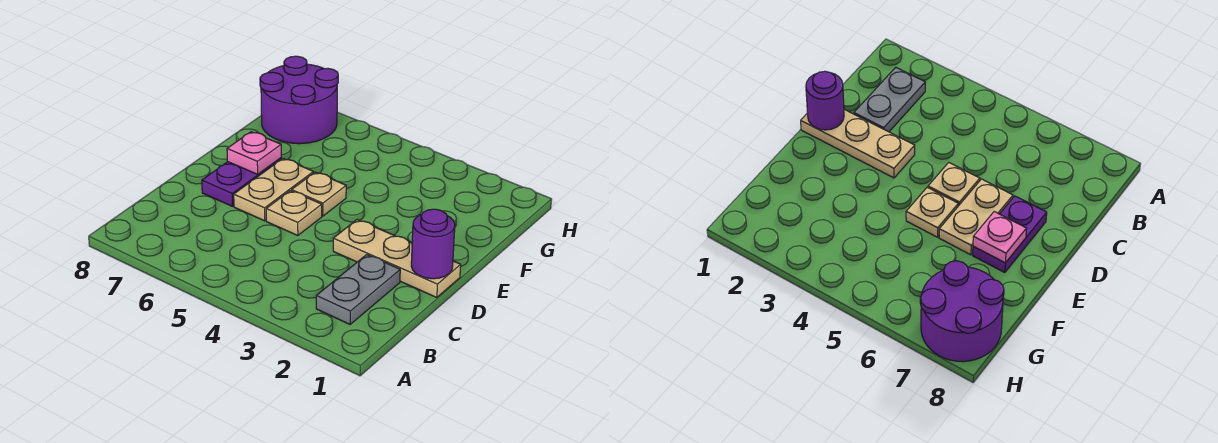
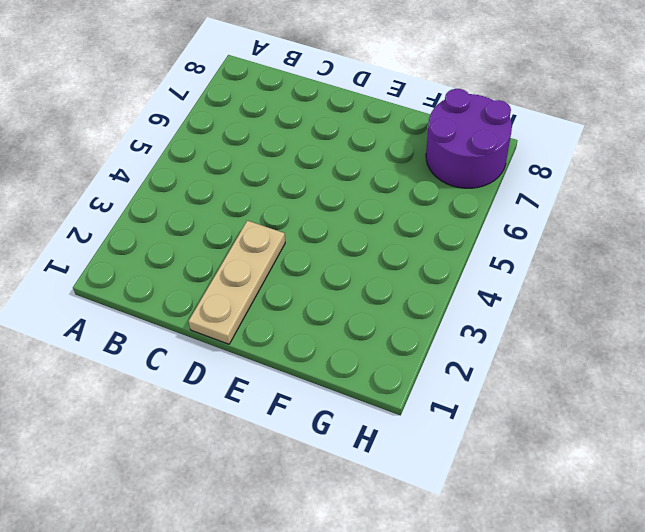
none -> grey plate B2:C2 level 1
none -> tan plate D5 level 1

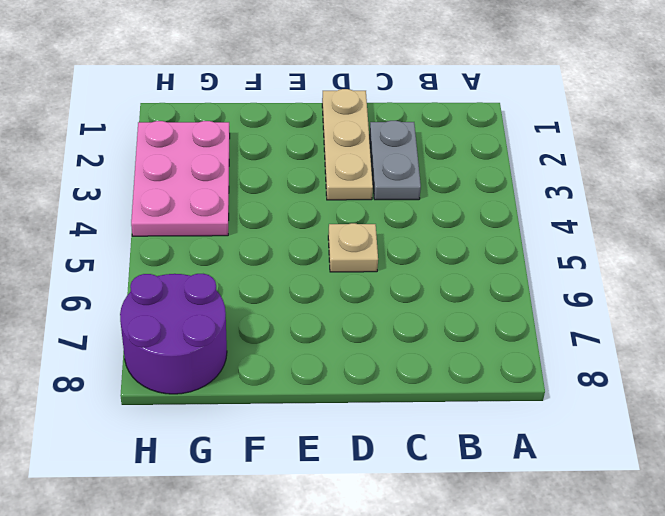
grey plate C2:C3 level 1 -> grey plate B2:C2 level 1
pink plate G2:H4 level 1 -> none
none -> tan plate D6:E6 level 1
none -> purple plate D7:E7 level 1

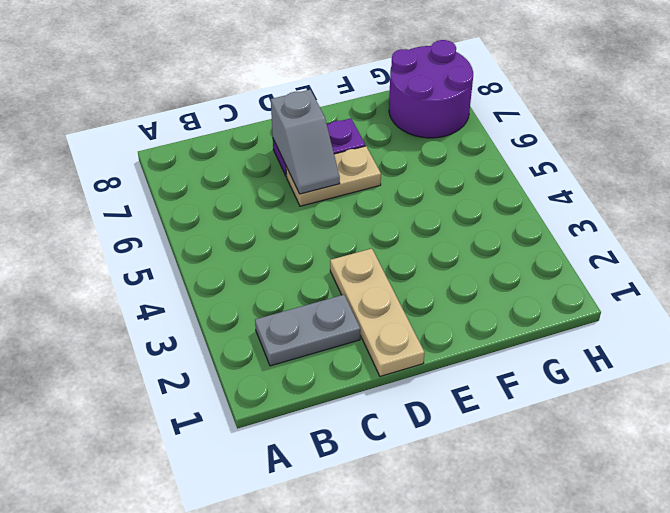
grey slope D6:D7 level 2 top 7 -> none
none -> tan plate D5 level 1
none -> tan plate E5 level 1

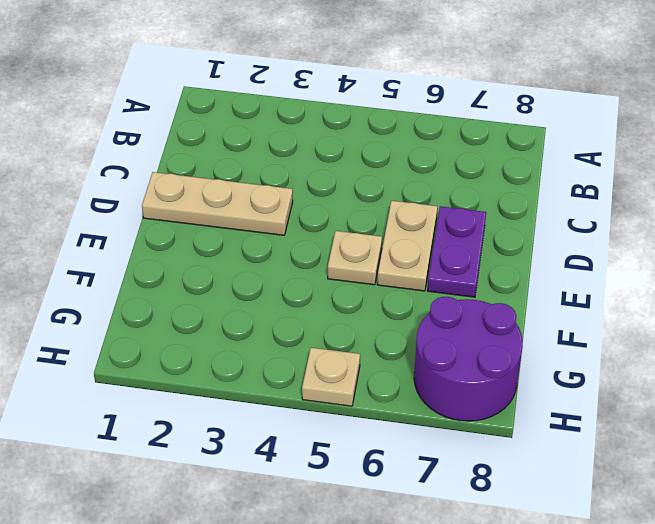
tan plate H5 level 1 -> tan plate D5 level 1
none -> grey plate B2:C2 level 1
none -> purple round brick D1 level 2

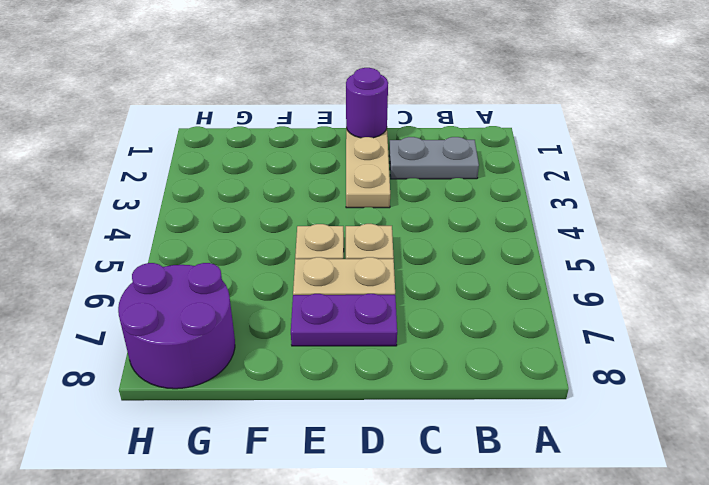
none -> pink plate E7 level 2

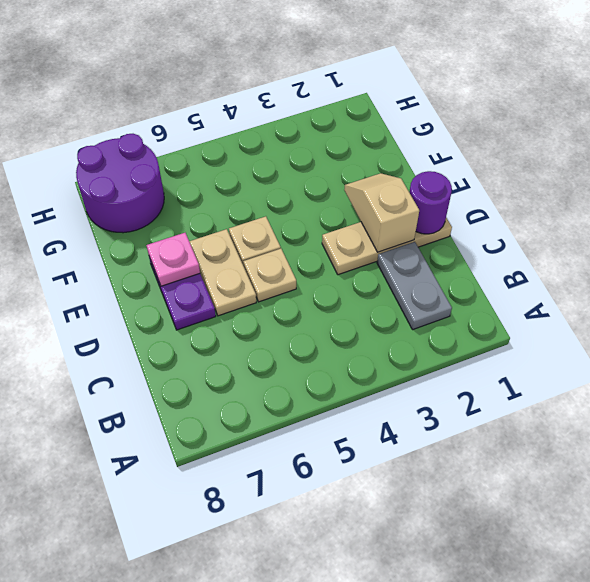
tan slope D2:E2 level 2 top D -> none

